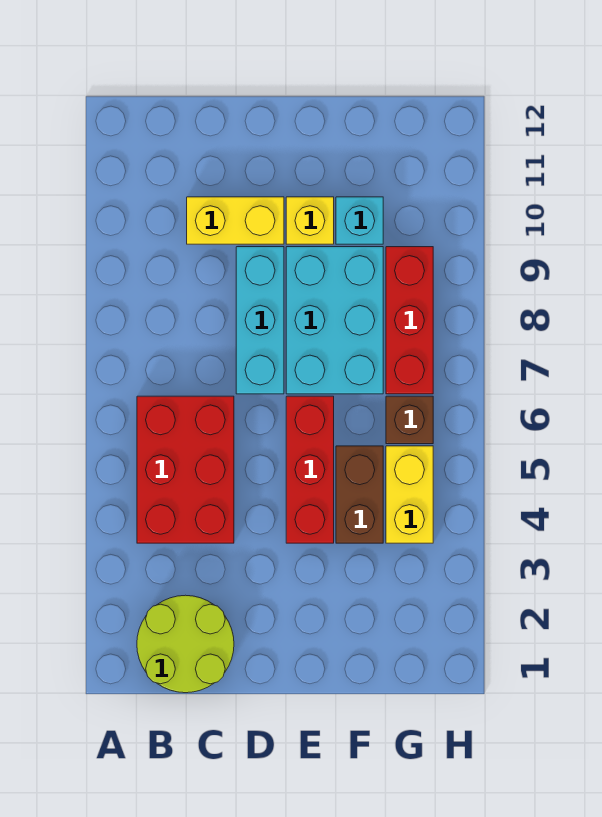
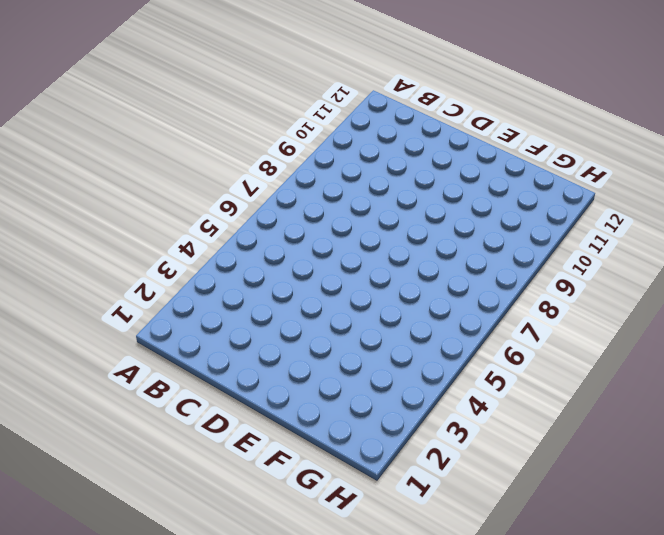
none -> lime round brick B1:C2 level 1
none -> red brick B4:C6 level 1
none -> yellow brick C10:D10 level 1

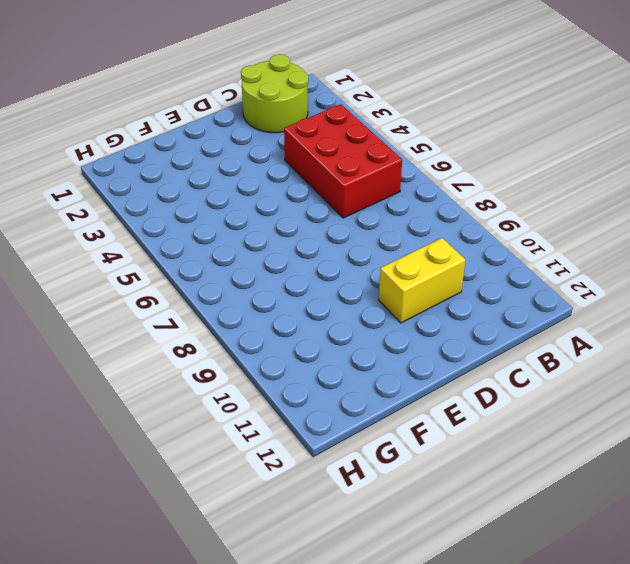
none -> cyan brick D7:D9 level 1
none -> red brick E4:E6 level 1
none -> cyan brick E7:F9 level 1

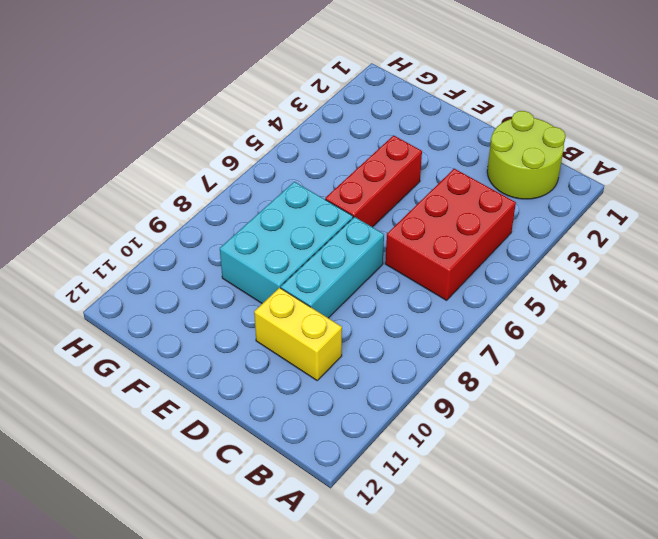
none -> yellow brick E10 level 1
none -> brown brick F4:F5 level 1
none -> cyan brick F10 level 1

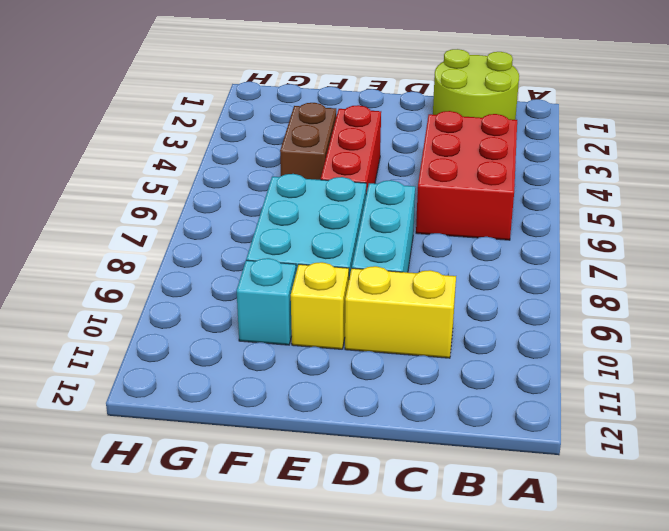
none -> yellow brick G4:G5 level 1
none -> brown brick G6 level 1
none -> red brick G7:G9 level 1

